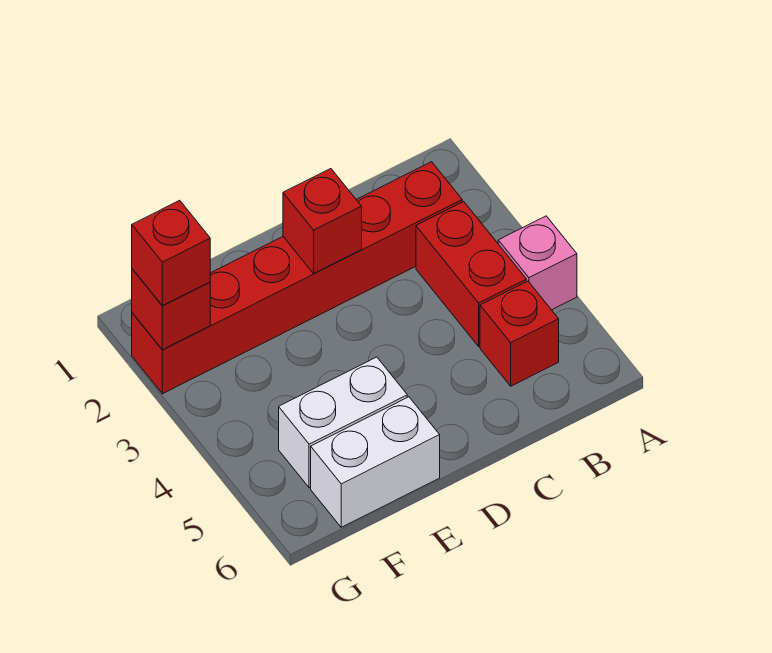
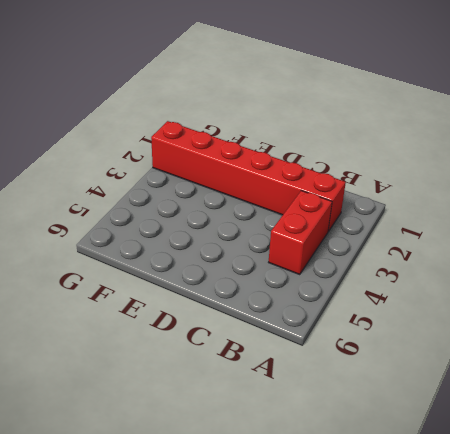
none -> pink brick A4 level 1
none -> red brick B5 level 1

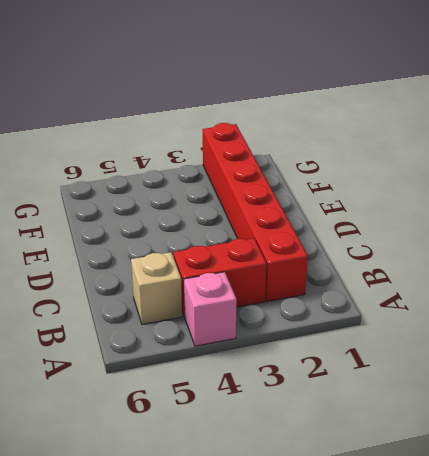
tan brick B5 level 1 -> red brick B5 level 1
none -> white brick E5:F5 level 1
none -> white brick E6:F6 level 1

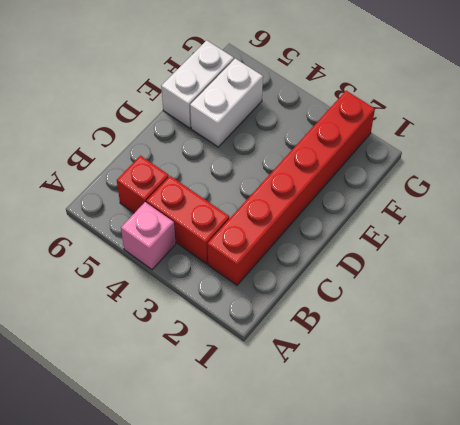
none -> red brick D2 level 2
none -> red brick G2 level 2

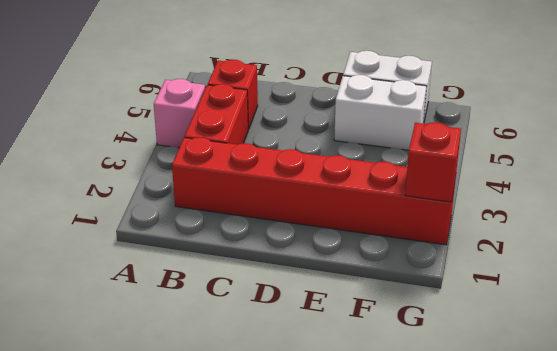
none -> red brick D2 level 2
none -> red brick G2 level 3

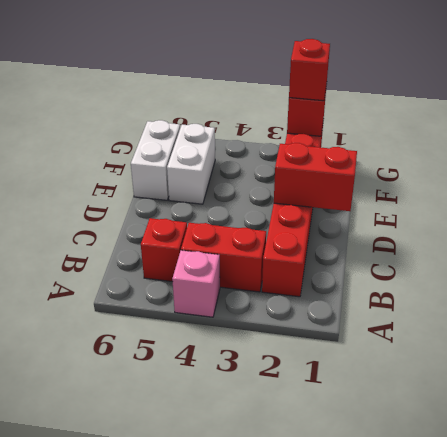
red brick D1:D2 level 2 -> red brick D2 level 2

